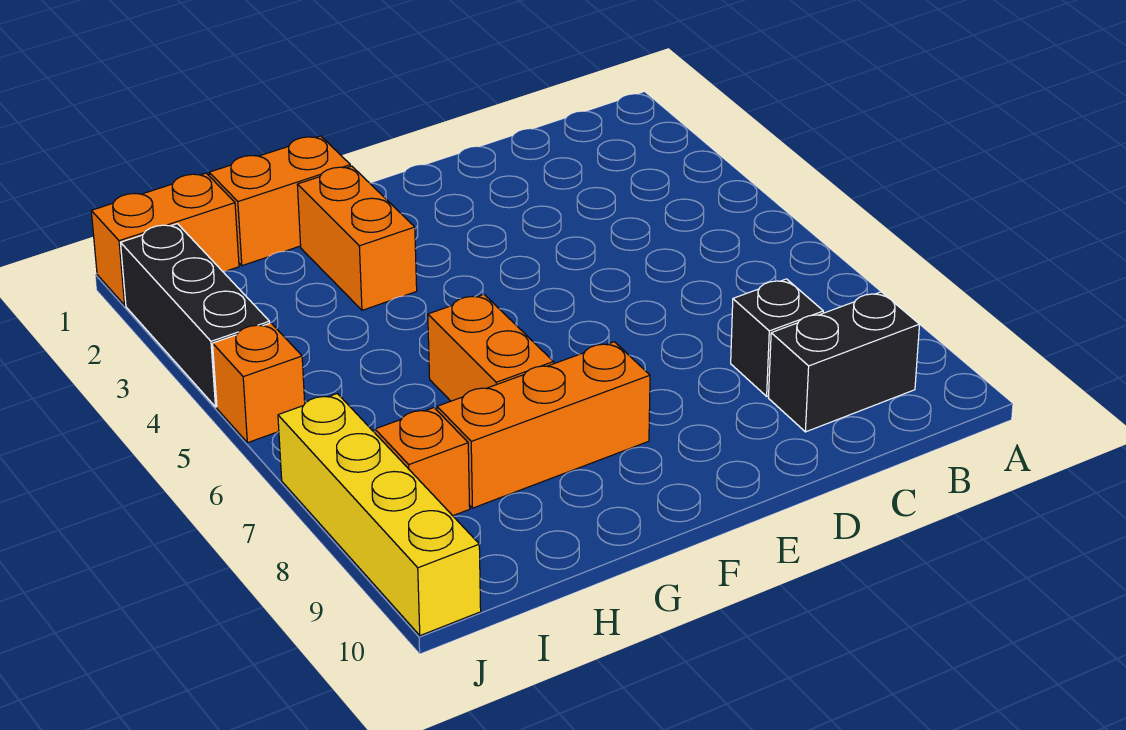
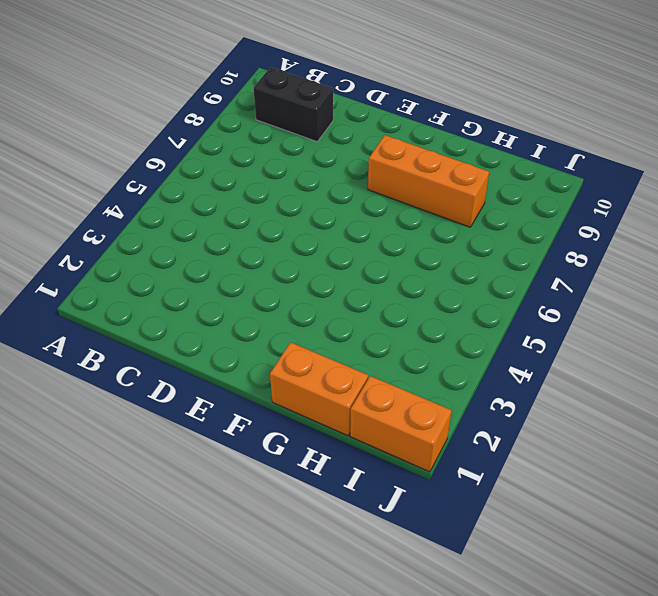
none -> black brick C8 level 1
none -> orange brick G2:G3 level 1

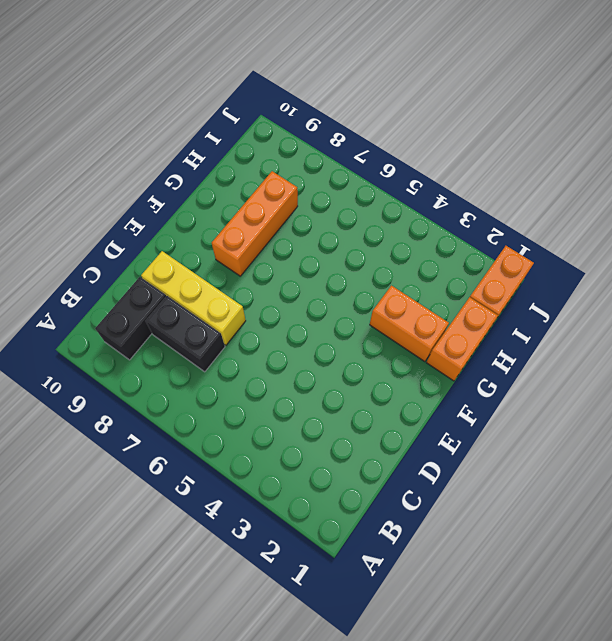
black brick C7:C8 level 1 -> black brick C8 level 1
yellow brick D7:D9 level 1 -> none
none -> orange brick G6:G7 level 1
none -> orange brick I8 level 1

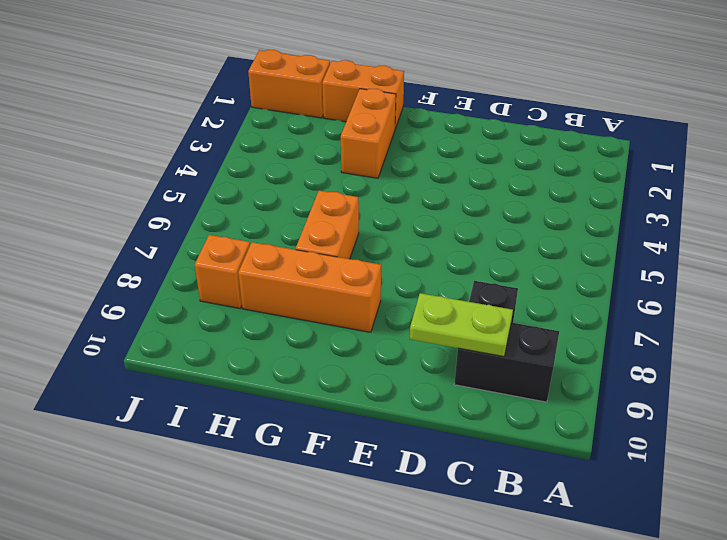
lime plate C9:D9 level 2 -> none
none -> black brick J2:J4 level 1
none -> orange brick J5 level 1

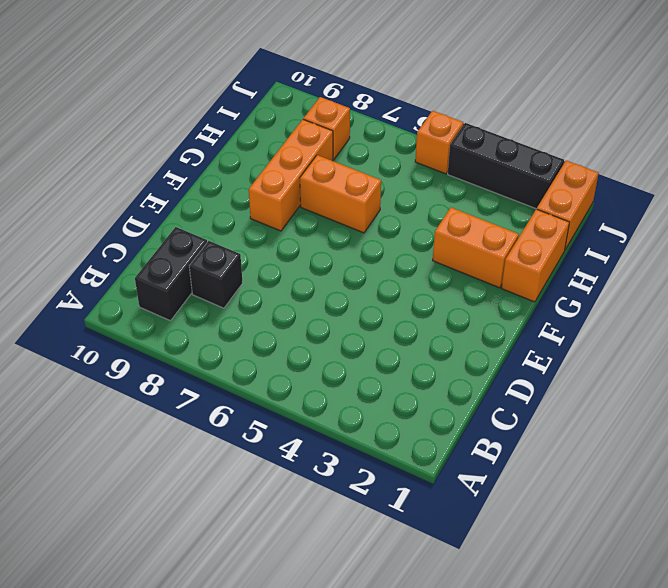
none -> yellow brick J7:J10 level 1

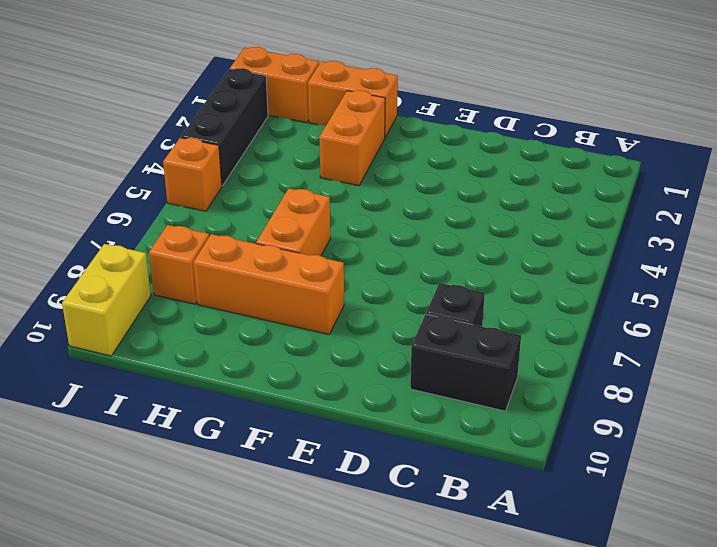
yellow brick J9:J10 level 1 -> yellow brick J7:J10 level 1

